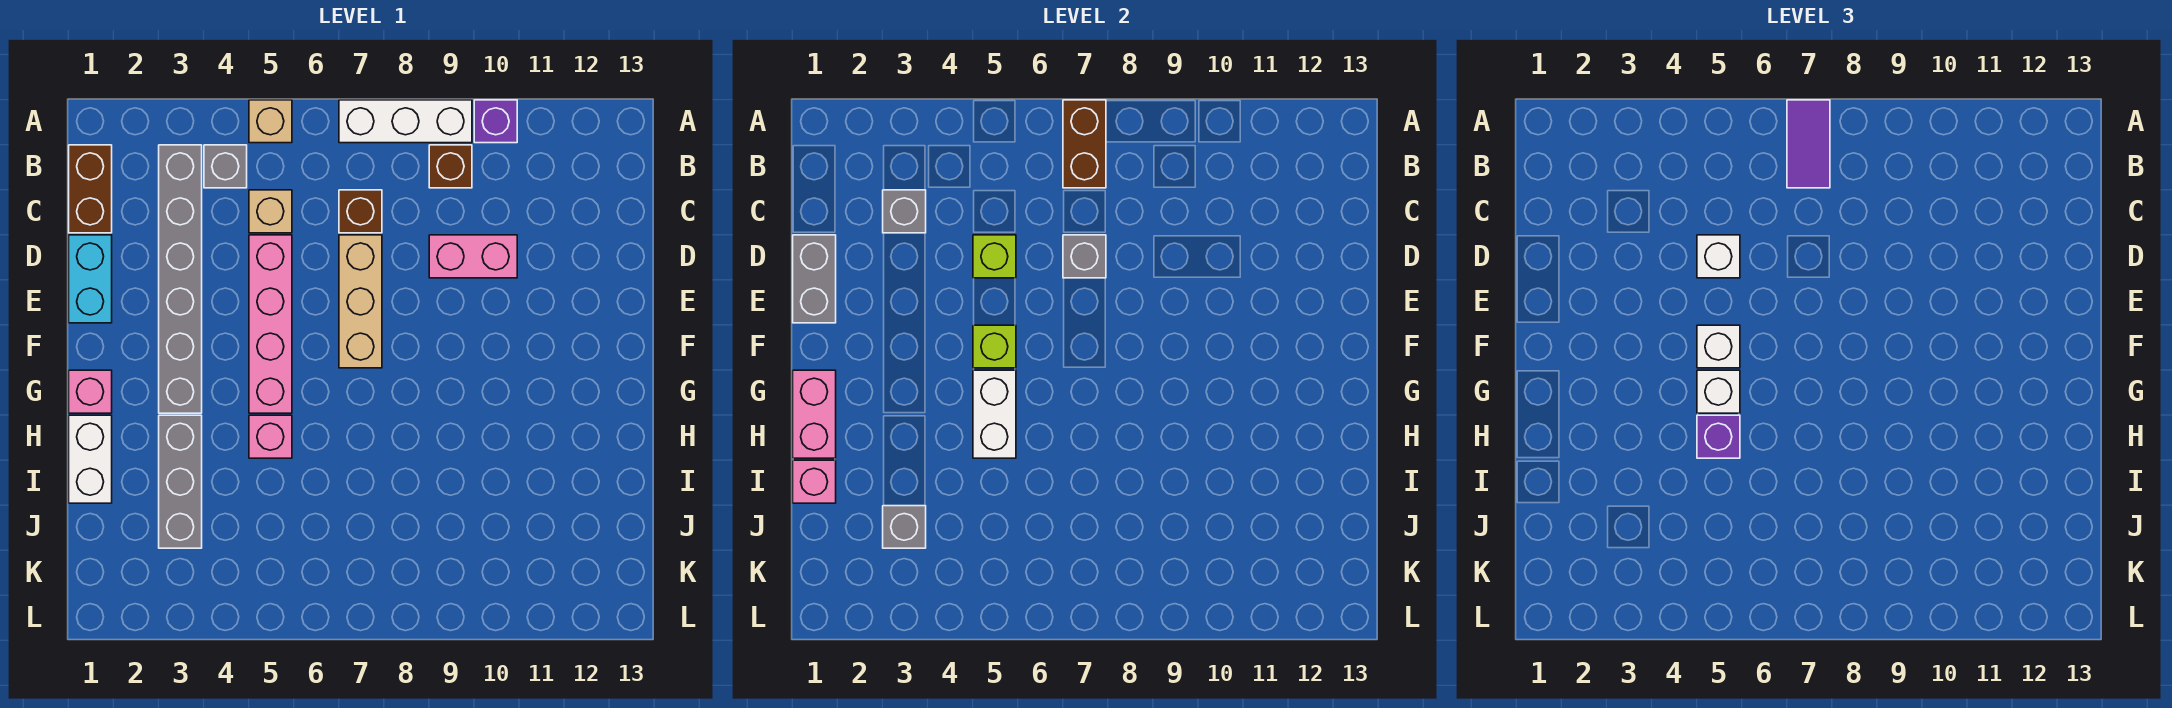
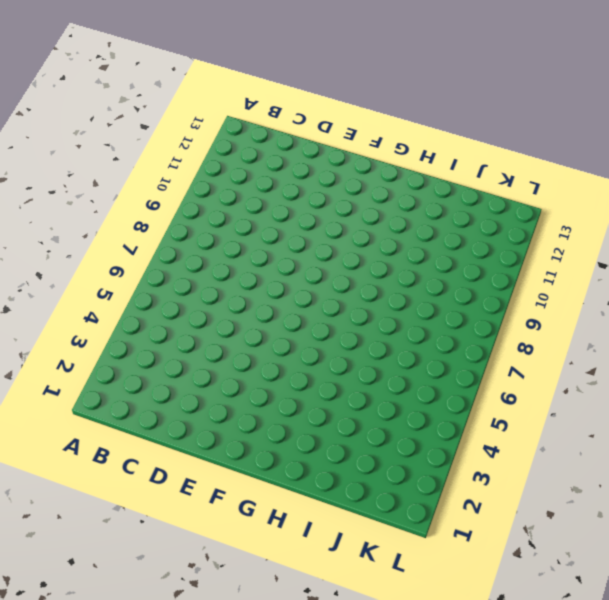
none -> tan brick A5 level 1
none -> white brick A7:A9 level 1
none -> purple brick A10 level 1
none -> brown brick B1:C1 level 1

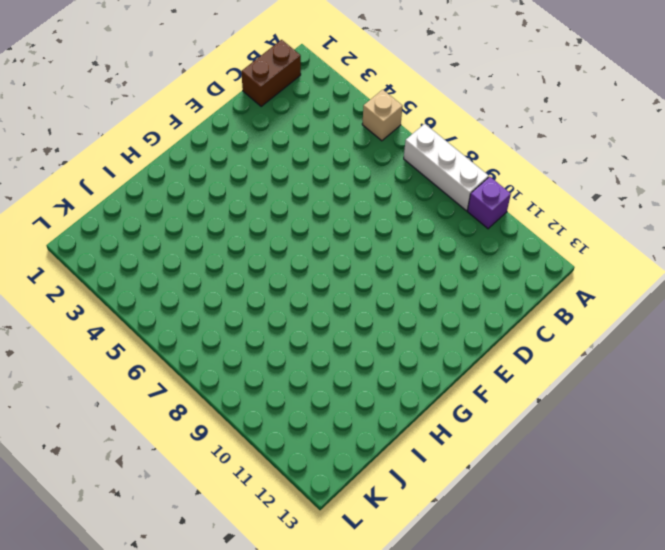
none -> grey brick B3:G3 level 1
none -> grey brick B4 level 1
none -> brown brick B9 level 1
none -> tan brick C5 level 1

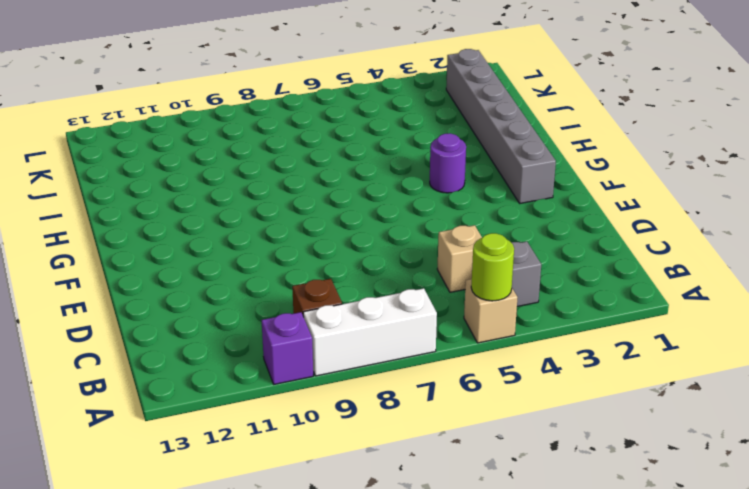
lime round brick A5 level 2 -> none
grey brick F2:K2 level 1 -> grey brick B3:G3 level 1
purple round brick G4 level 1 -> none
none -> brown brick B1:C1 level 1
none -> brown brick C7 level 1
none -> cyan brick D1:E1 level 1
none -> pink brick D5:G5 level 1

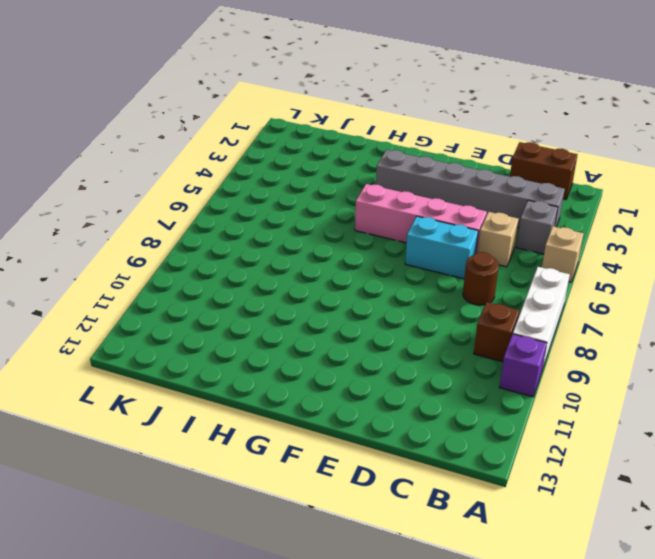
brown round brick C7 level 1 -> brown brick C7 level 1
cyan brick D6:E6 level 1 -> cyan brick D1:E1 level 1
none -> tan brick D7:F7 level 1
none -> pink brick D9:D10 level 1
none -> pink brick G1 level 1
none -> white brick H1:I1 level 1

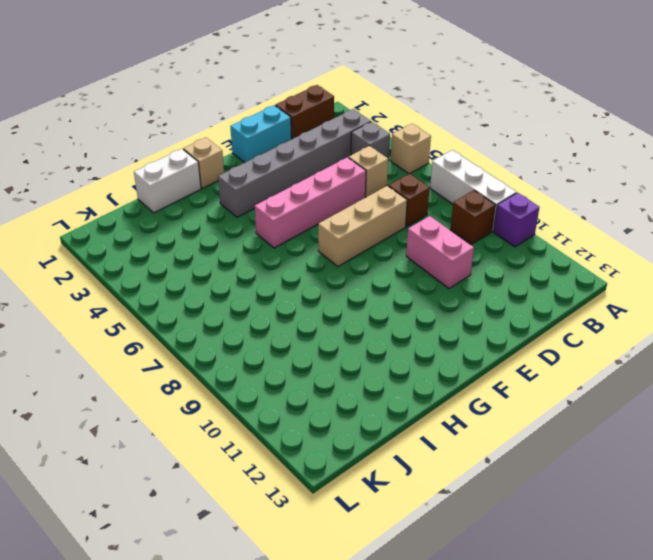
tan brick G1 level 1 -> pink brick G1 level 1
none -> grey brick H3:J3 level 1
none -> pink brick H5 level 1
none -> brown brick A7:B7 level 2
none -> grey brick C3 level 2

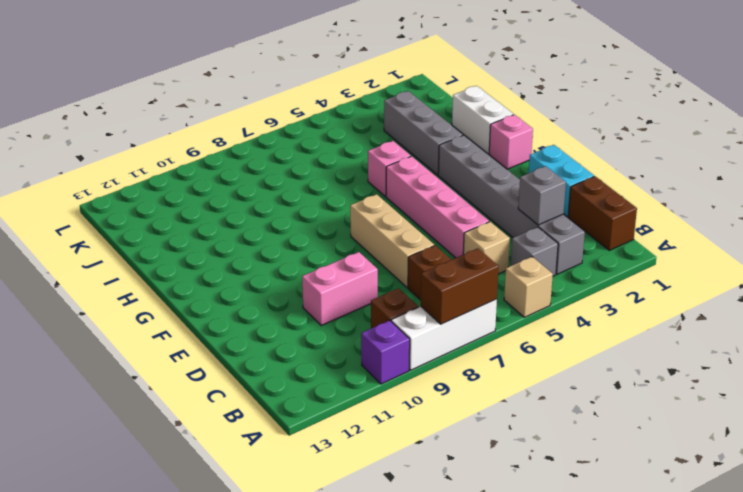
brown brick A7:A8 level 2 -> brown brick A7:B7 level 2
none -> grey brick D1:E1 level 2
none -> lime brick D5 level 2
none -> grey brick D7 level 2
none -> lime brick F5 level 2

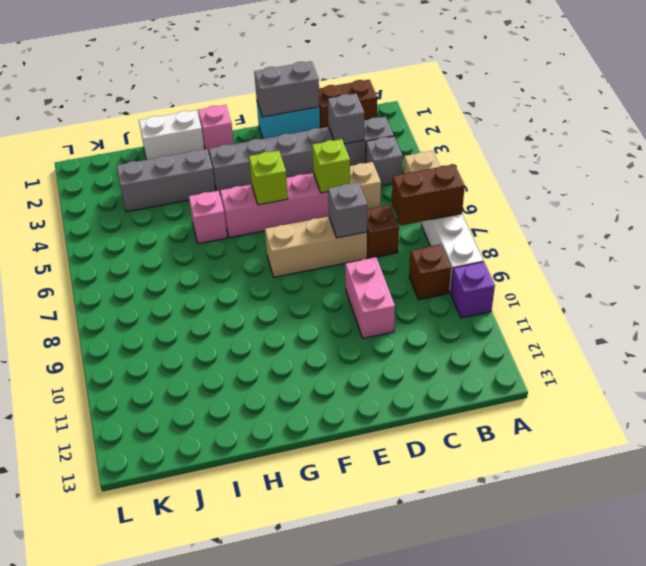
none -> pink brick G1:H1 level 2
none -> white brick G5:H5 level 2
none -> pink brick I1 level 2
none -> grey brick J3 level 2

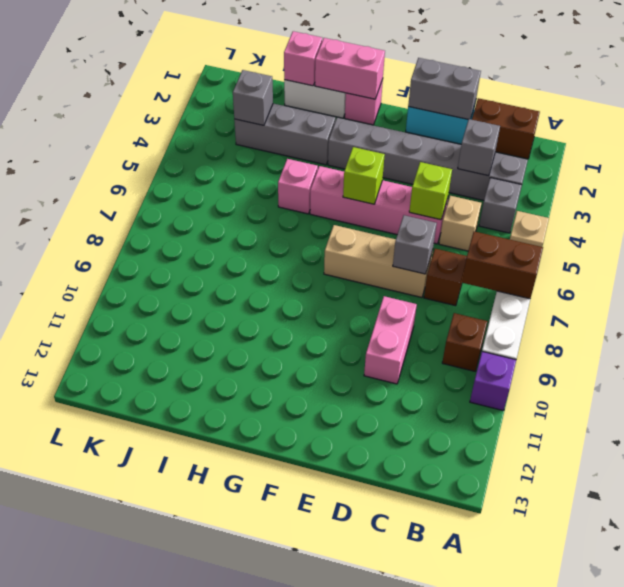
none -> white brick G5:H5 level 2
none -> purple tile A7:B7 level 3
none -> white brick D5 level 3
none -> white brick F5 level 3

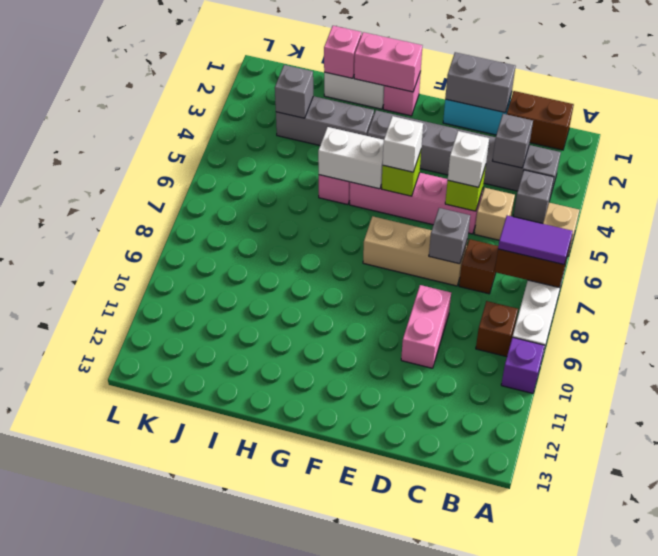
none -> white brick G5 level 3
none -> purple brick H5 level 3

